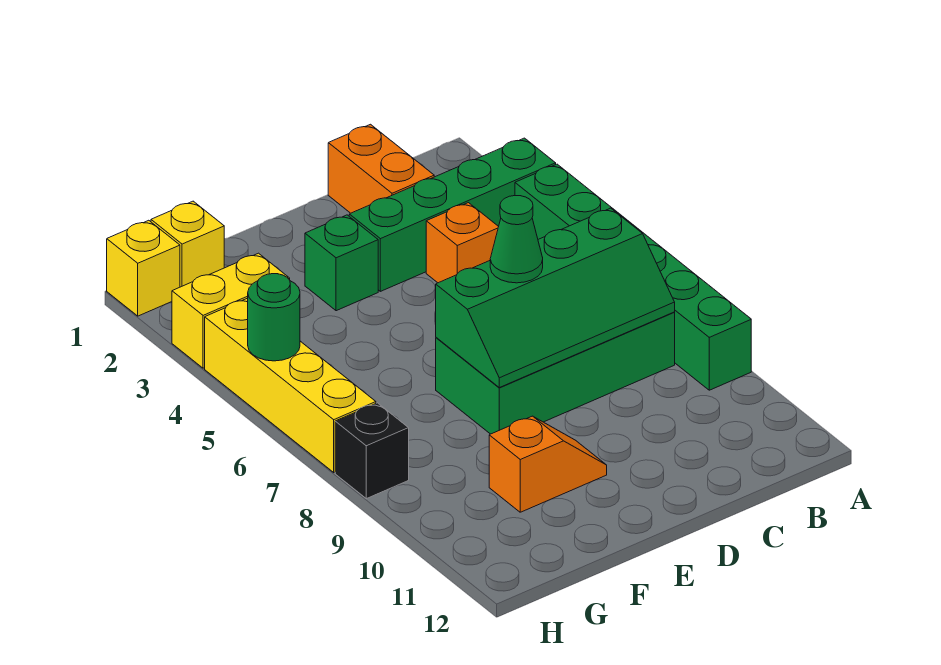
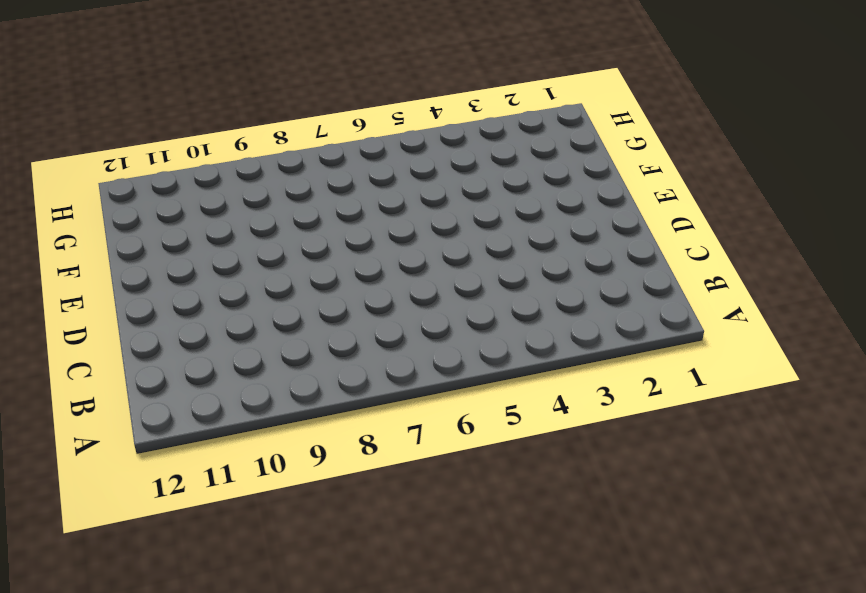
none -> green brick A3:D3 level 1
none -> green brick A4:A9 level 1
none -> green brick B7:E8 level 1

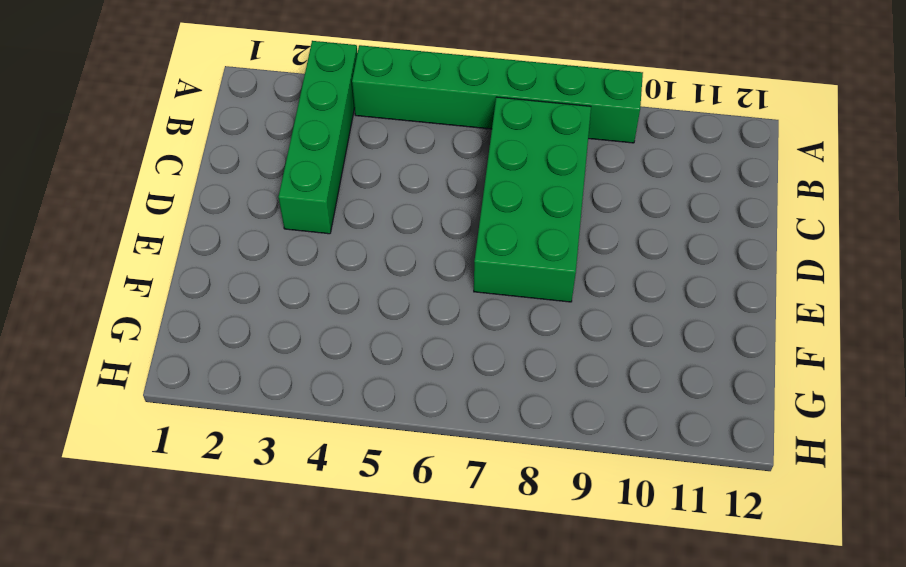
none -> orange brick C1:C2 level 1
none -> orange brick C4 level 1
none -> green brick E3 level 1

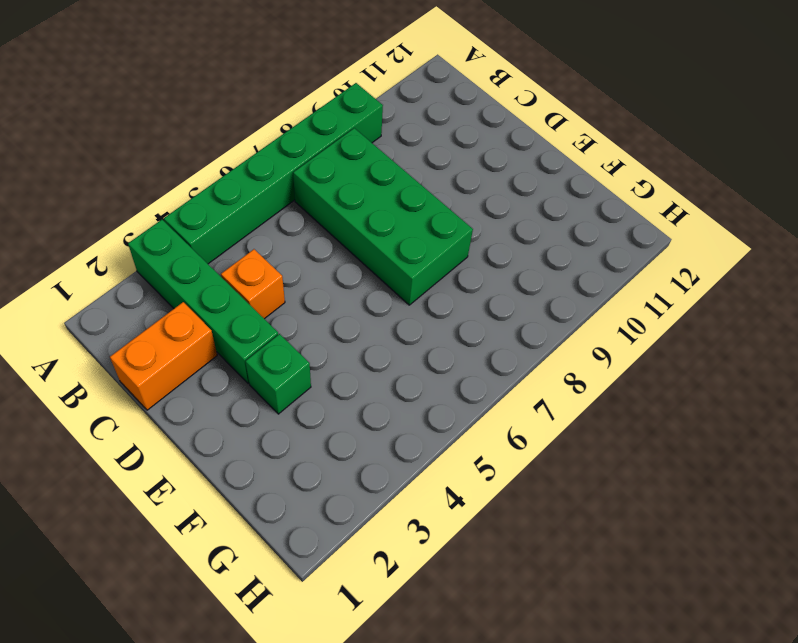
none -> orange slope E10:F10 level 1 top F
none -> yellow brick G1 level 1
none -> yellow brick G3:H3 level 1

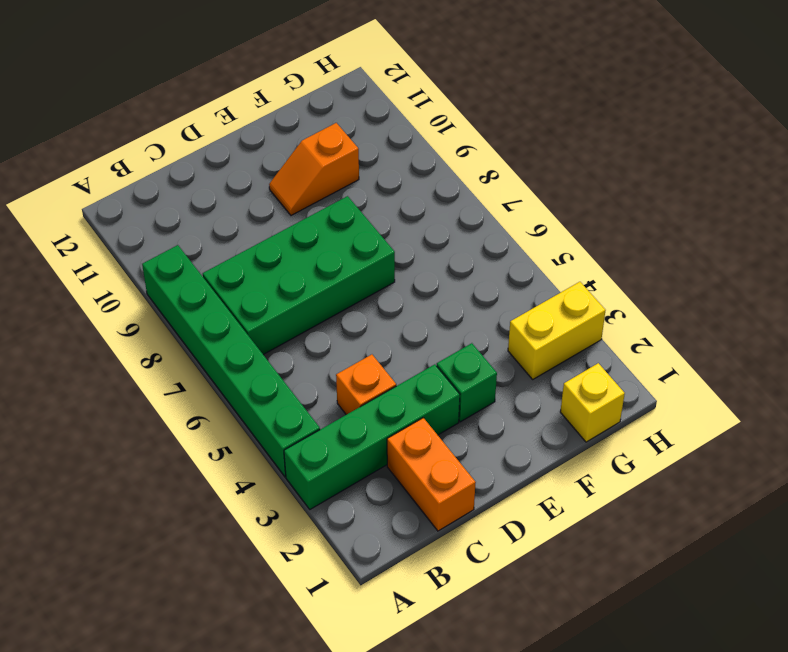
none -> yellow brick H1 level 1
none -> yellow brick H4:H7 level 1
none -> black brick H8 level 1

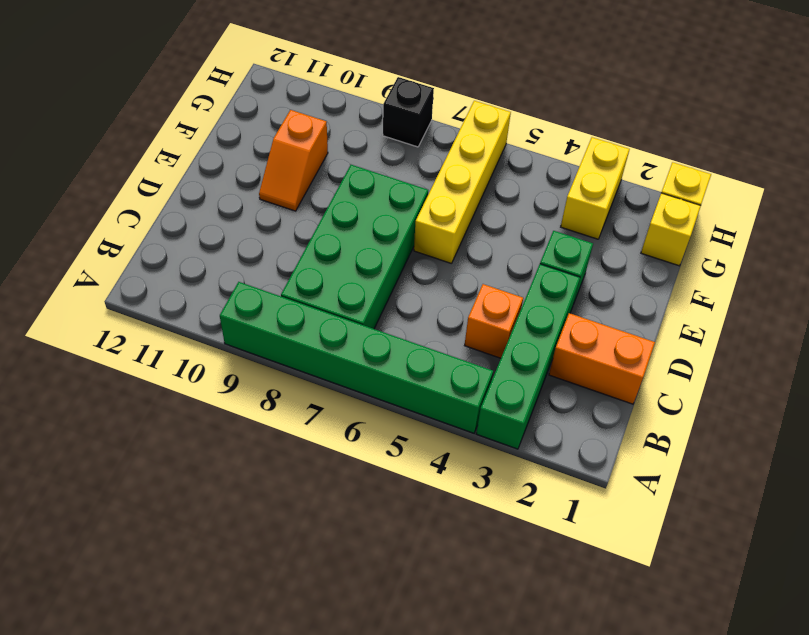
yellow brick E6:H6 level 1 -> yellow brick H4:H7 level 1
none -> green slope B7:E8 level 2 top 7
none -> green round brick H5 level 2
none -> green cone D7 level 3

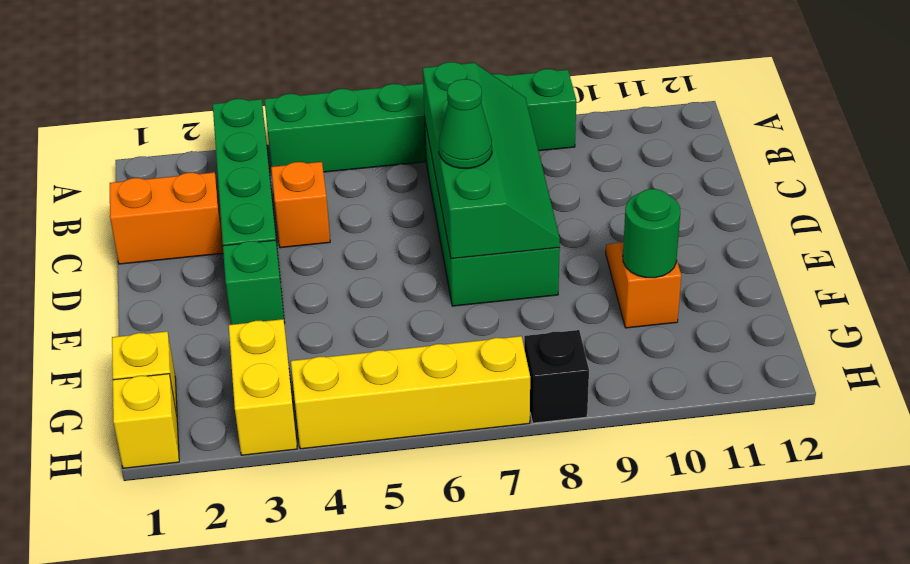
green round brick F10 level 2 -> green round brick H5 level 2

